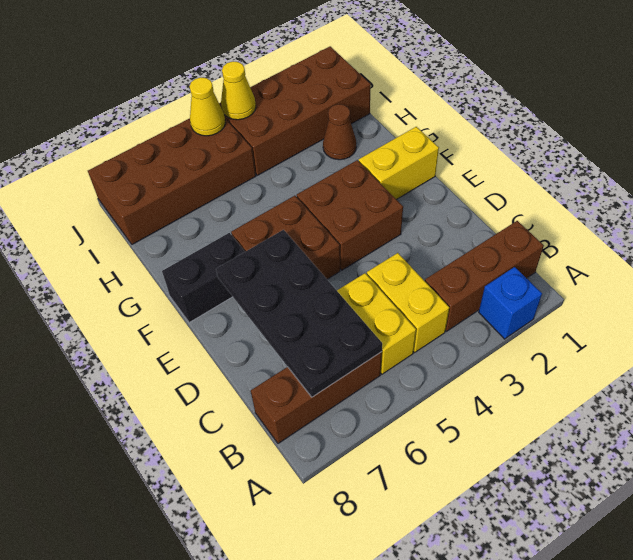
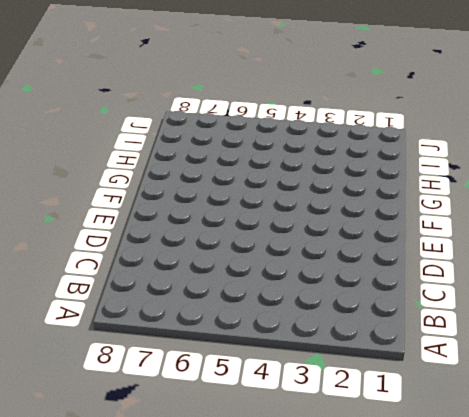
none -> blue brick A2 level 1
none -> brown brick B1:B3 level 1
none -> yellow brick B4:C4 level 1

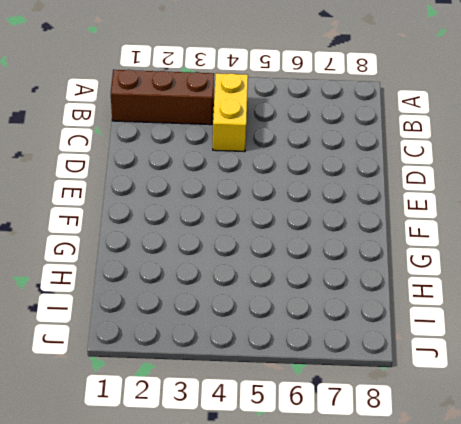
none -> blue brick A2 level 1
none -> yellow brick B5:C5 level 1
none -> brown brick B6:B8 level 1

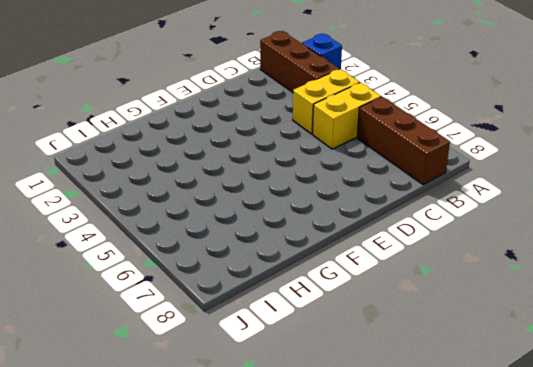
none -> brown brick E3:F4 level 1
none -> brown brick E5:F6 level 1
none -> yellow brick F1:F2 level 1

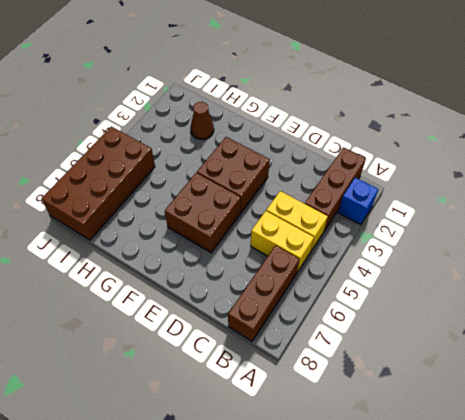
none -> yellow brick F1:F2 level 1
none -> black brick F7:F8 level 1
none -> brown brick I1:J4 level 1

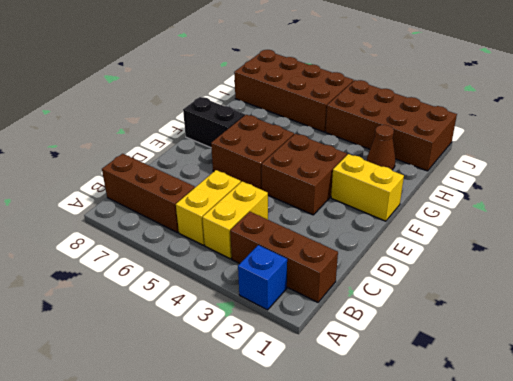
none -> black plate B6:E7 level 2
none -> yellow cone J4 level 2
none -> yellow cone J5 level 2

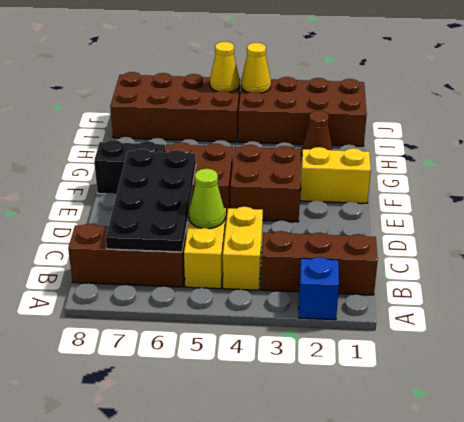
lime cone C5 level 2 -> none

